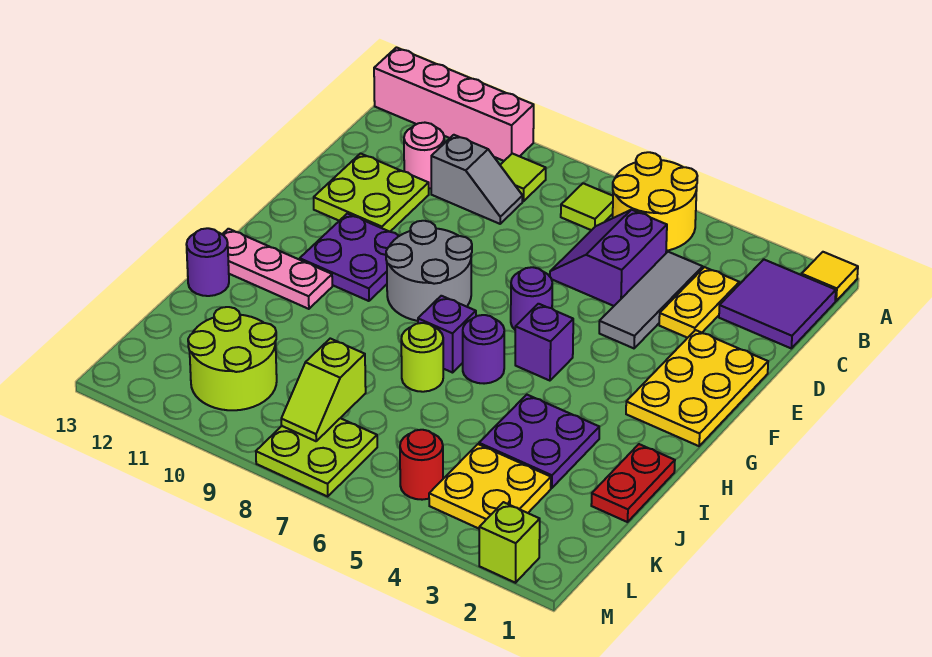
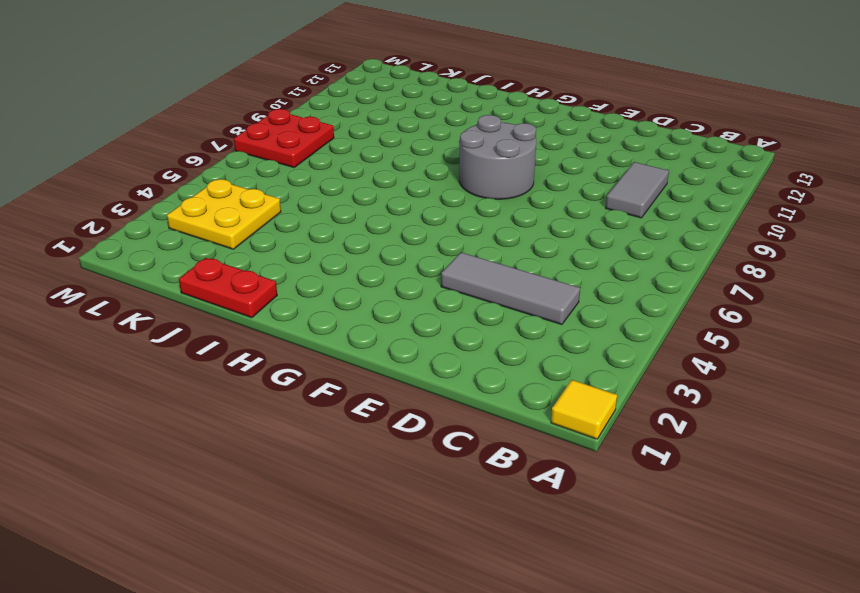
grey tile C9:C10 level 1 -> grey slope C9:C10 level 1 top 10
red plate L7:M8 level 1 -> lime plate L7:M8 level 1
none -> yellow round brick A5:B6 level 1
none -> pink brick A10:A13 level 1
none -> purple tile B1:C2 level 1
none -> lime tile B7 level 1

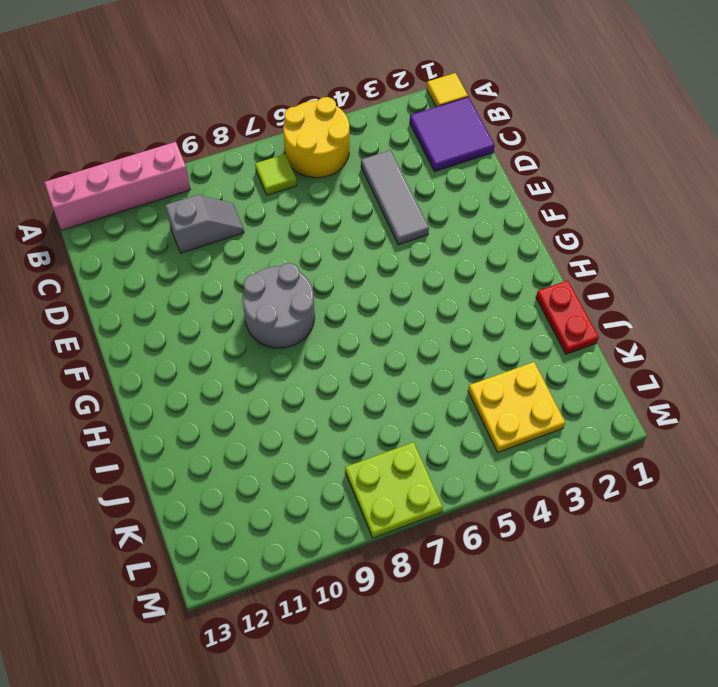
none -> lime tile B9 level 1
none -> yellow plate C3:D3 level 1
none -> purple slope C5:D6 level 1 top 5
none -> pink round brick C11 level 1

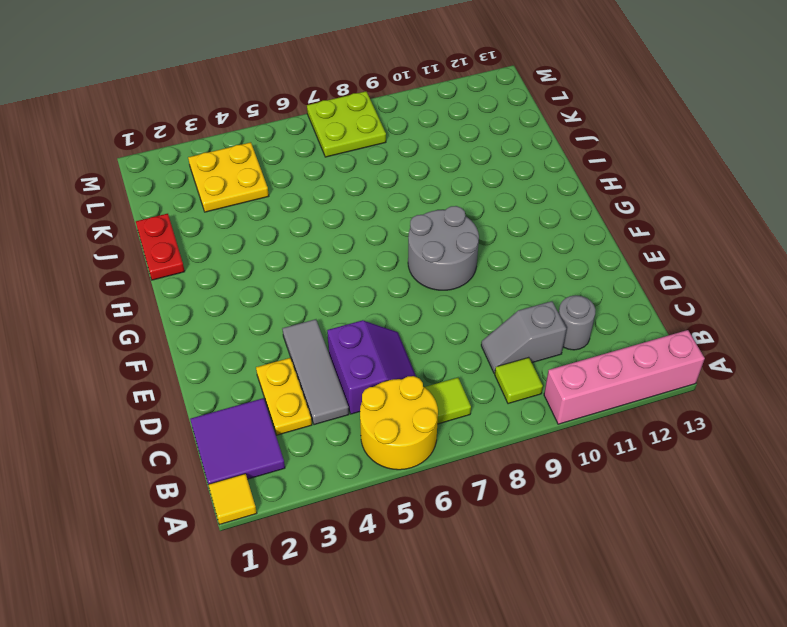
grey round brick C11 level 1 -> pink round brick C11 level 1
none -> lime plate D11:E12 level 1
none -> yellow plate E1:G2 level 1
none -> purple round brick F6 level 1
none -> purple plate F10:G11 level 1

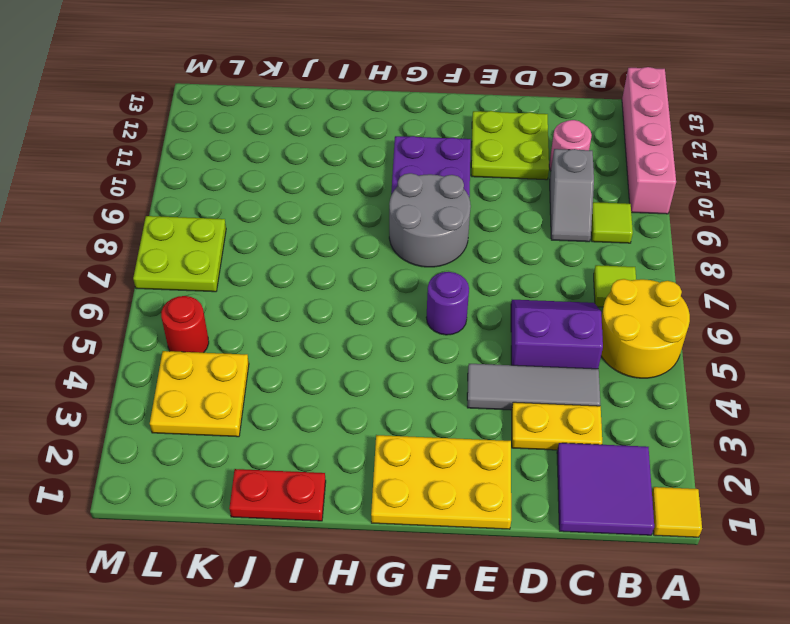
none -> purple brick G5 level 1
none -> purple round brick H6 level 1
none -> purple brick H7 level 1
none -> pink plate H11:H13 level 1

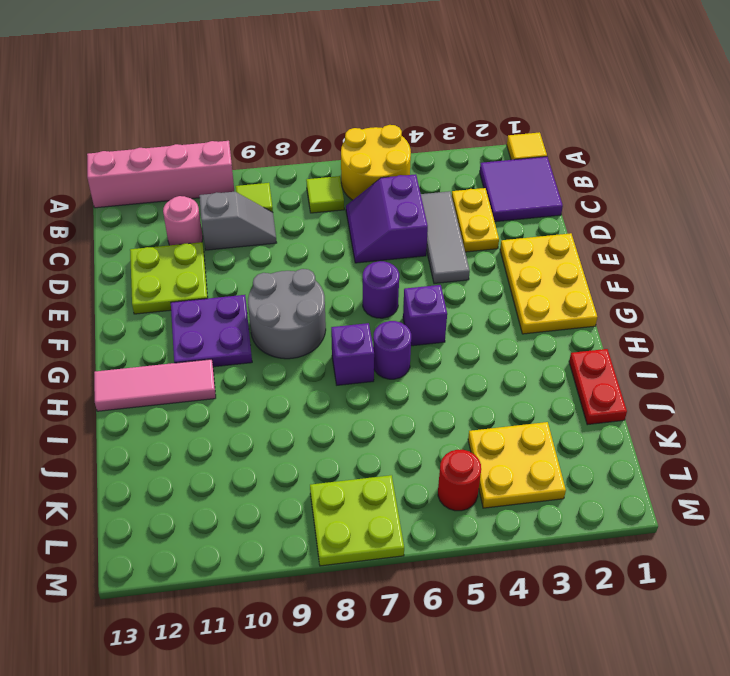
pink tile H11:H13 level 1 -> pink plate H11:H13 level 1
none -> purple plate I3:J4 level 1
none -> lime round brick I7 level 1
none -> purple round brick I13 level 1
none -> lime round brick K10:L11 level 1

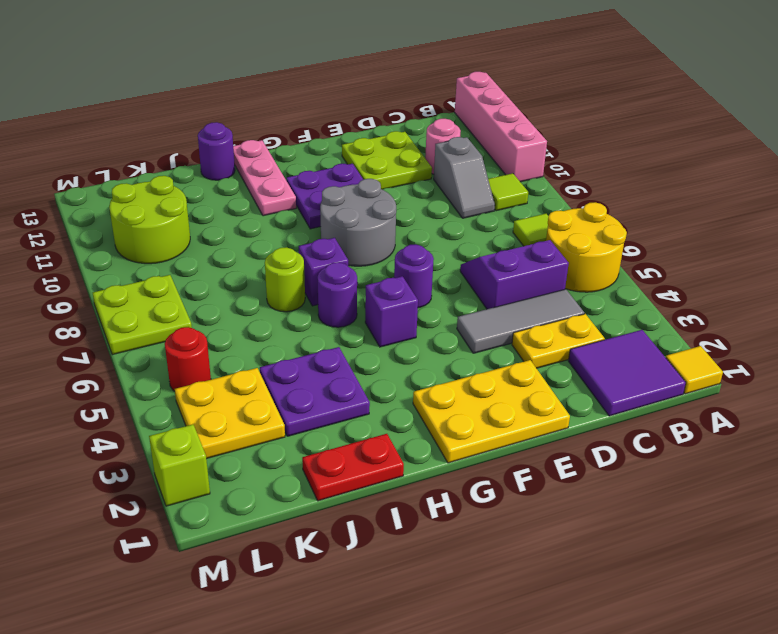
none -> lime slope K8:L8 level 2 top K

